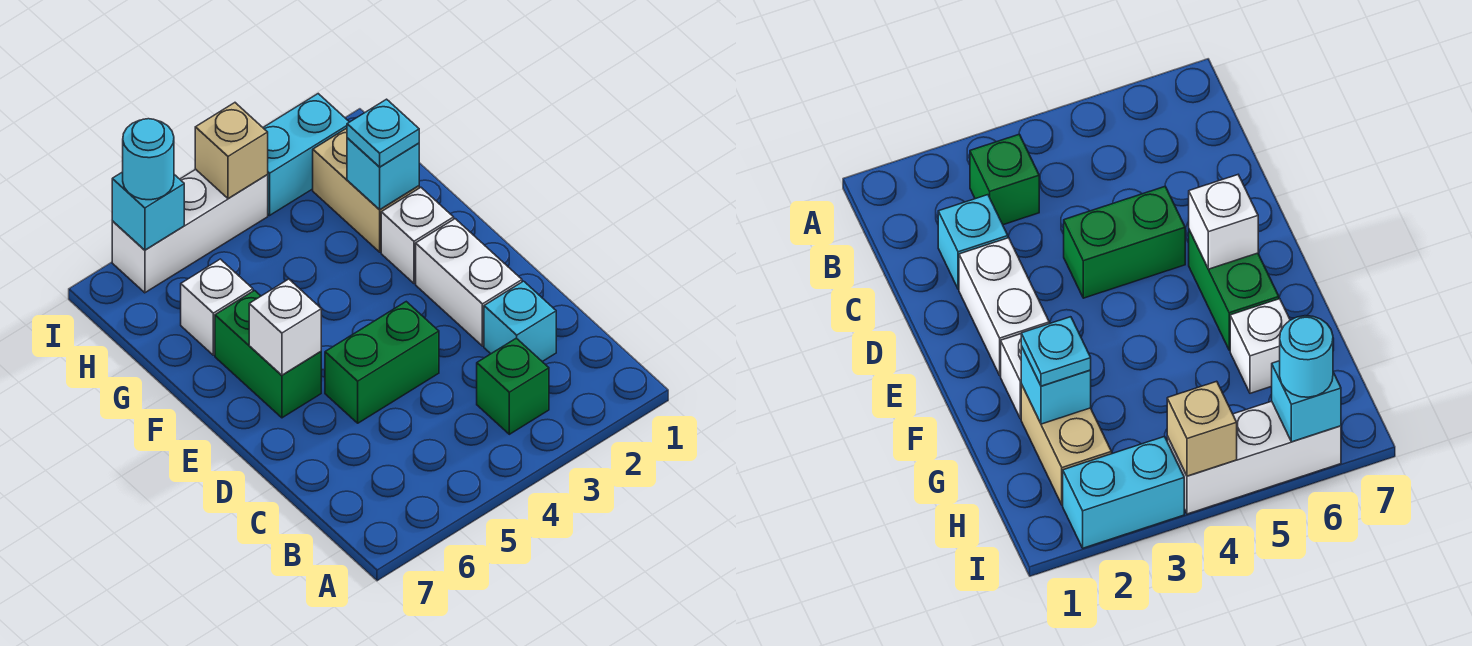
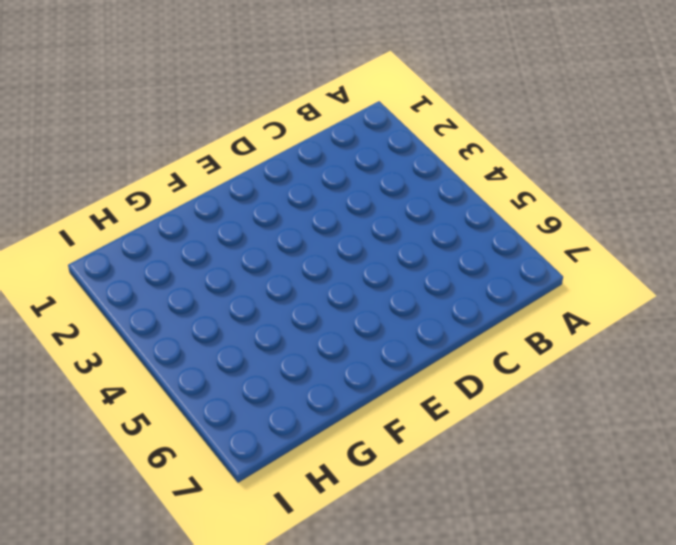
none -> green brick B3 level 1
none -> cyan brick C2 level 1
none -> white brick D2:E2 level 1

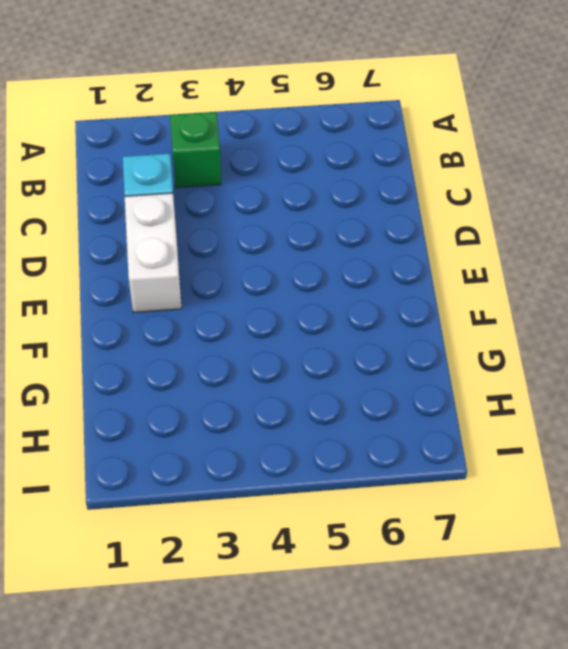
none -> green brick D4:D5 level 1
none -> green brick E6:F6 level 1
none -> white brick F2 level 1

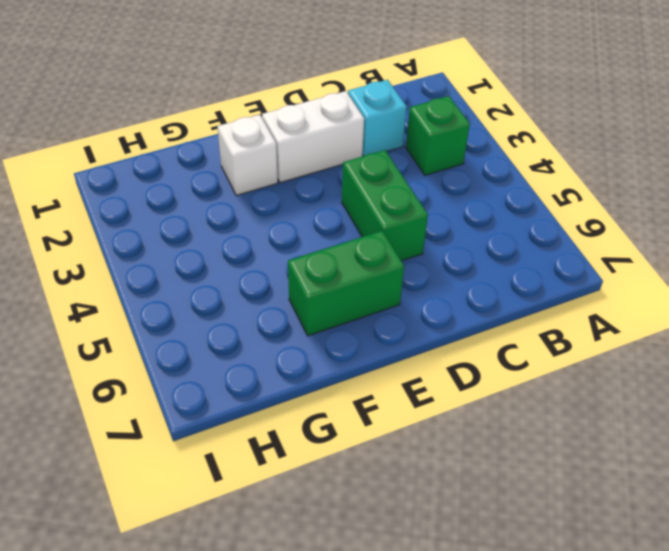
none -> tan brick G2:H2 level 1
none -> white brick G6 level 1
none -> cyan brick I2:I3 level 1

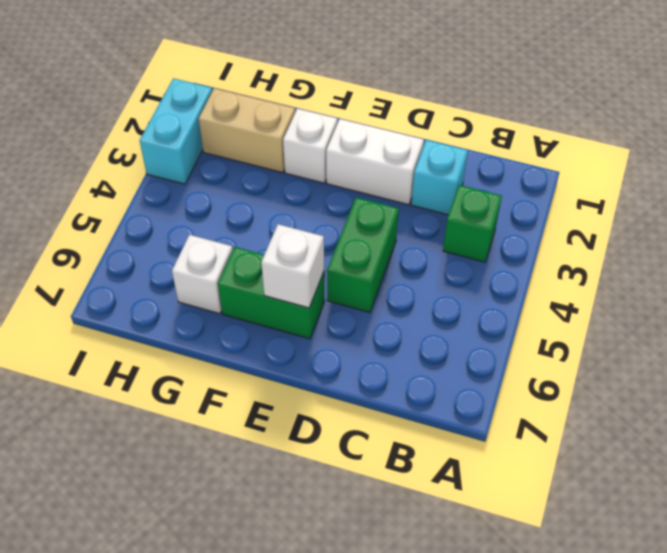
none -> white brick I4:I6 level 1
none -> cyan brick G2 level 2
none -> tan brick I4 level 2

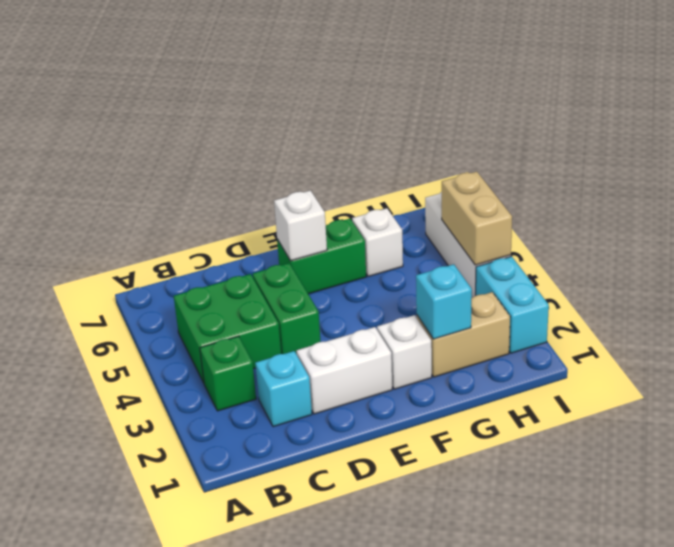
green brick B4:C5 level 1 -> none
tan brick I4:I5 level 2 -> tan brick I4 level 2
none -> cyan brick I6 level 2
none -> cyan plate G2 level 3
none -> cyan round brick I6 level 3

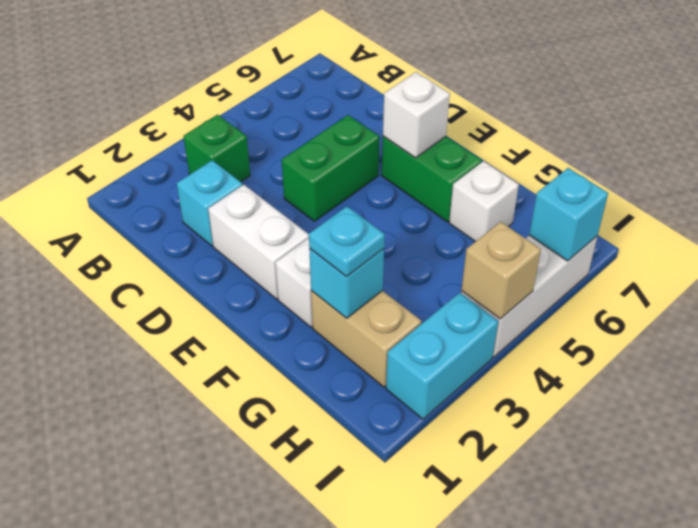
none -> cyan round brick I6 level 3

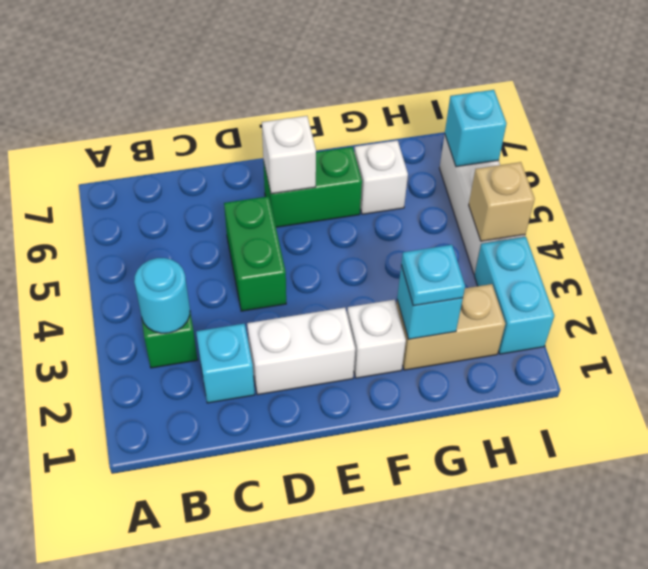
cyan round brick B3 level 2 -> cyan round brick I6 level 3

